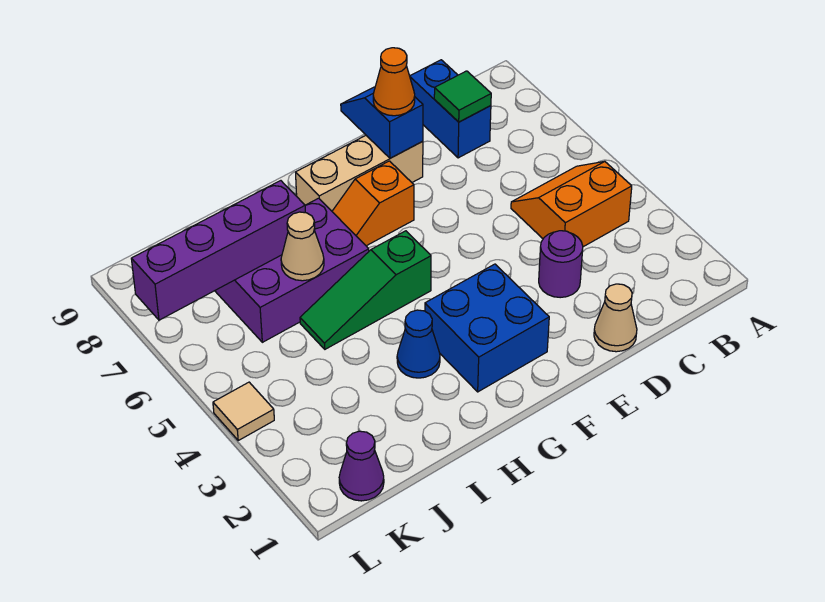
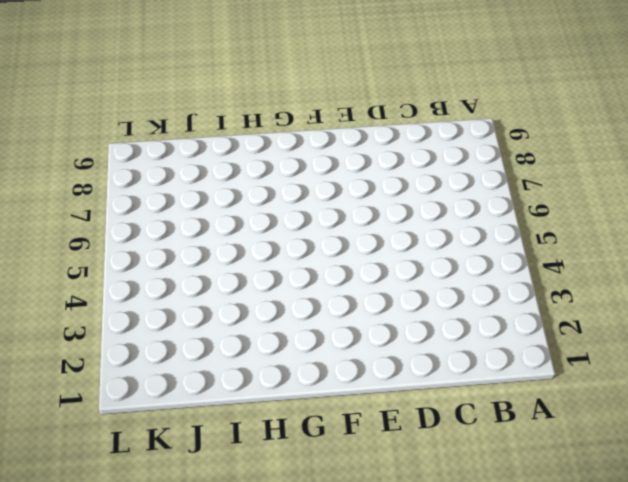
none -> orange slope B4:C5 level 1 top 4
none -> blue brick C8:C9 level 1
none -> tan cone D1 level 1

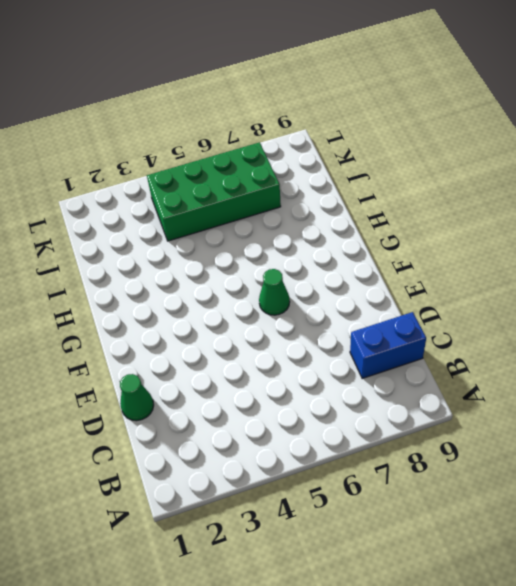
green cone D1 level 1 -> tan cone D1 level 1
green cone F6 level 1 -> none
green brick J4:K7 level 1 -> purple brick H6:J7 level 1
none -> orange slope B4:C5 level 1 top 4
none -> purple round brick D3 level 1
none -> tan brick E8:G8 level 1

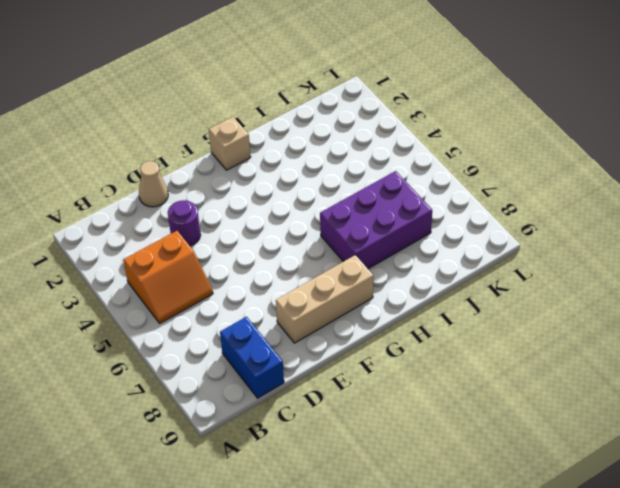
tan brick G1 level 1 -> none
none -> blue brick F2:G3 level 1
none -> orange slope F7:G7 level 1 top F
none -> green slope G5:I5 level 1 top G

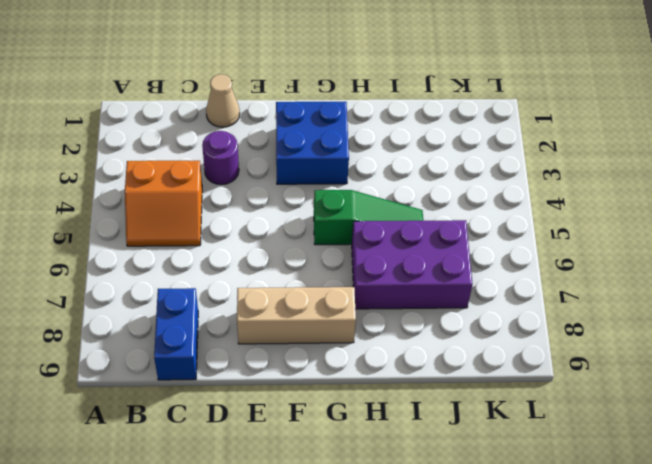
none -> orange slope F7:G7 level 1 top F
none -> blue cone H3 level 1
none -> purple cone K1 level 1

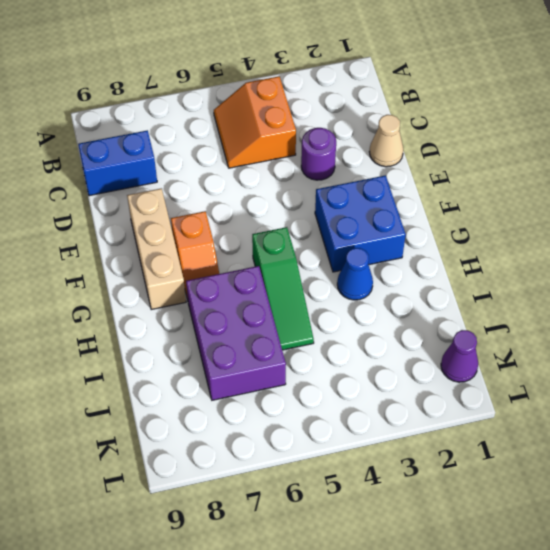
none -> tan tile L4 level 1
none -> green tile C8 level 2
none -> blue slope E8:E9 level 2 top 8

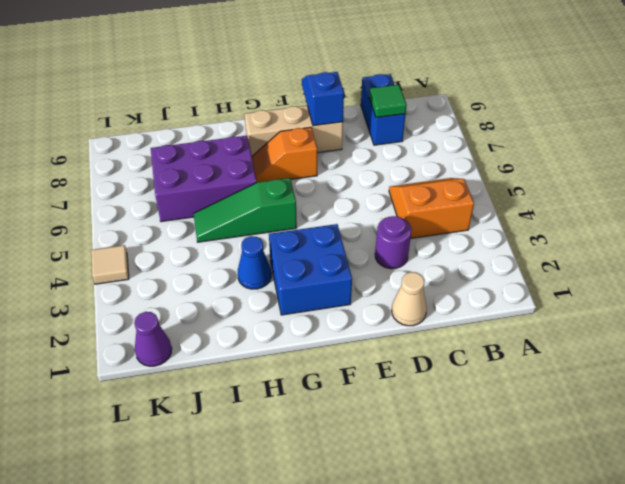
none -> tan cone I6 level 2
none -> purple brick I7:L7 level 2
none -> orange cone E8 level 3

